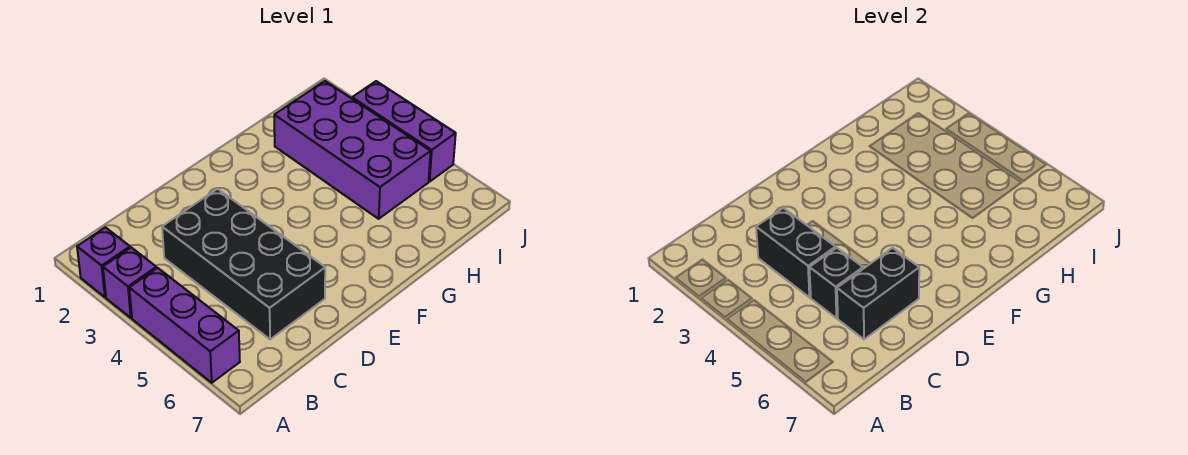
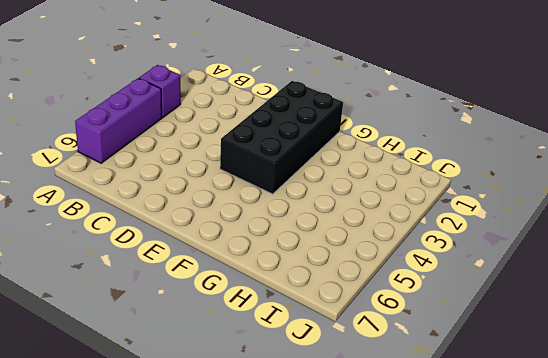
black brick E1:F4 level 1 -> black brick C3:D6 level 1
none -> purple brick A2 level 1
none -> purple brick H2:I5 level 1

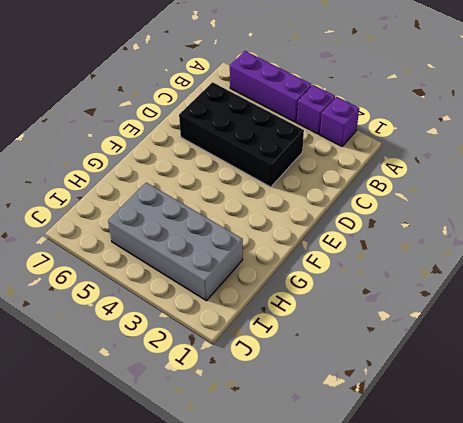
grey brick H2:I5 level 1 -> purple brick H2:I5 level 1
none -> purple brick J3:J5 level 1
none -> black brick C3:C4 level 2

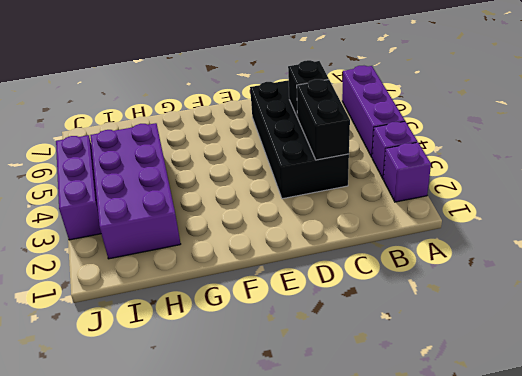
none -> black brick C6:D6 level 2

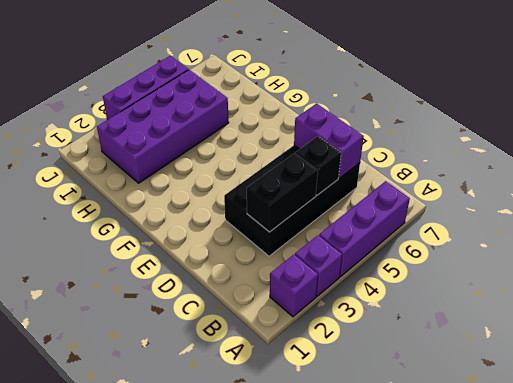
purple brick C6:D6 level 2 -> black brick C6:D6 level 2

